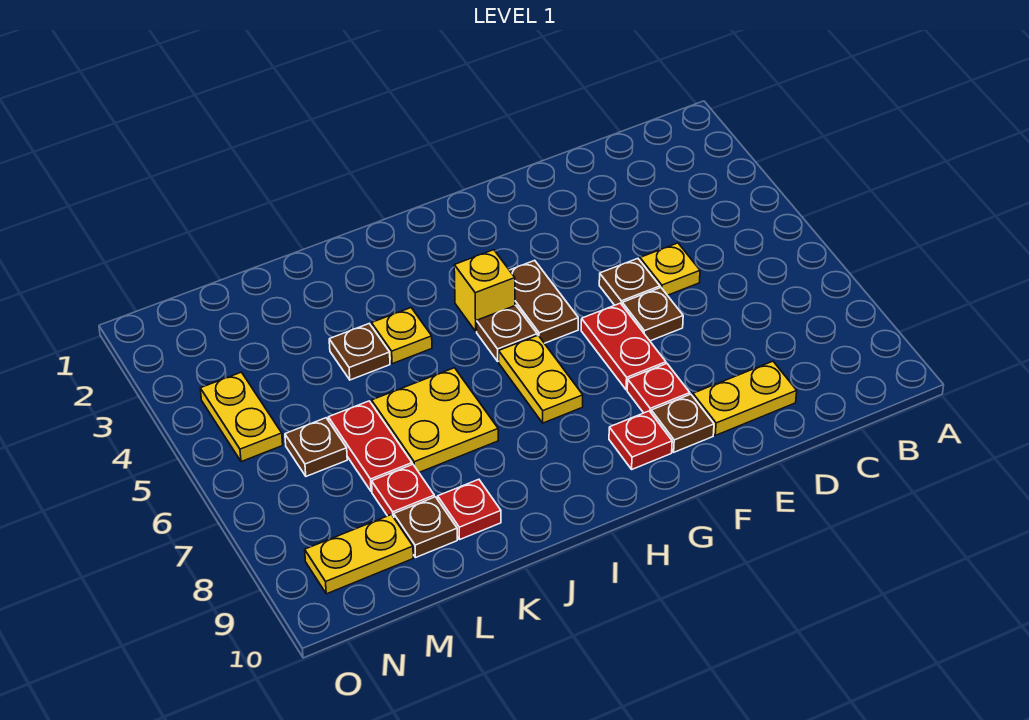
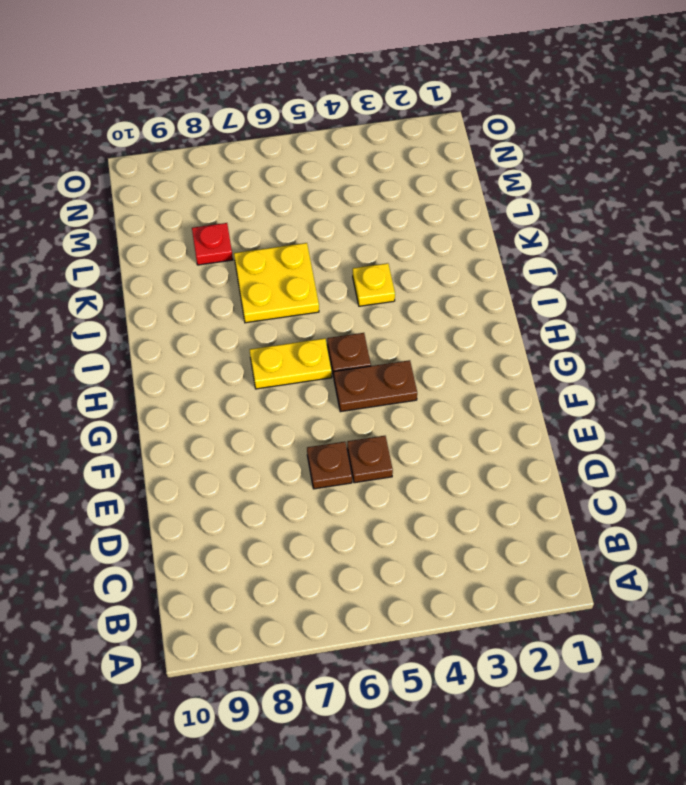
none -> yellow plate D5 level 1
none -> yellow plate D9:E9 level 1
none -> red plate F6:F7 level 1

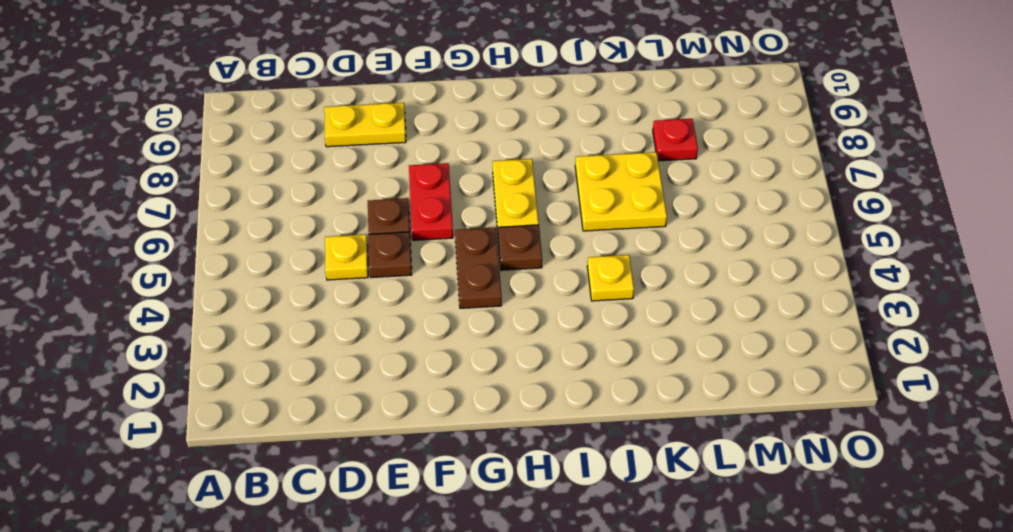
none -> red plate F8 level 1
none -> brown plate F9 level 1
none -> red plate G9 level 1

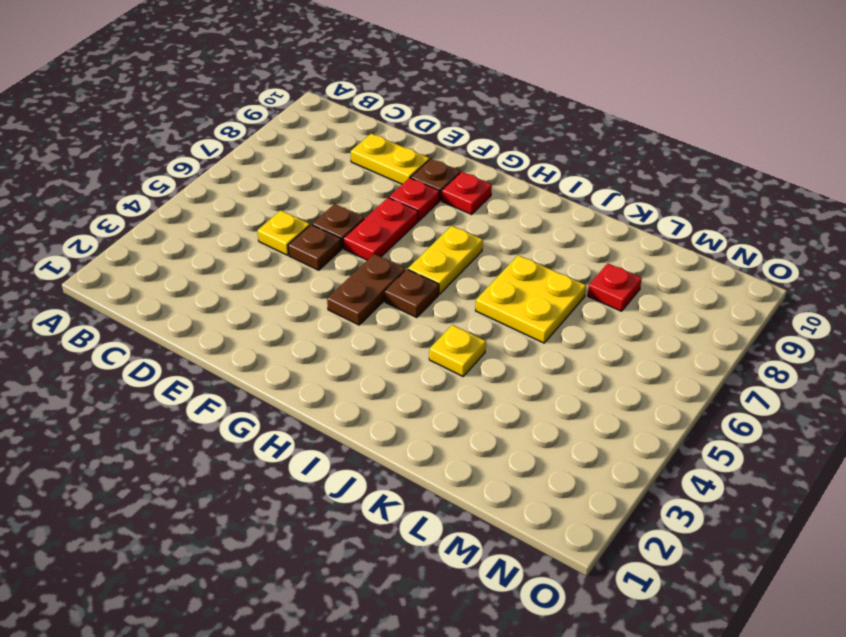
none -> yellow brick H4 level 1
none -> brown plate K4 level 1
none -> red plate K9 level 1

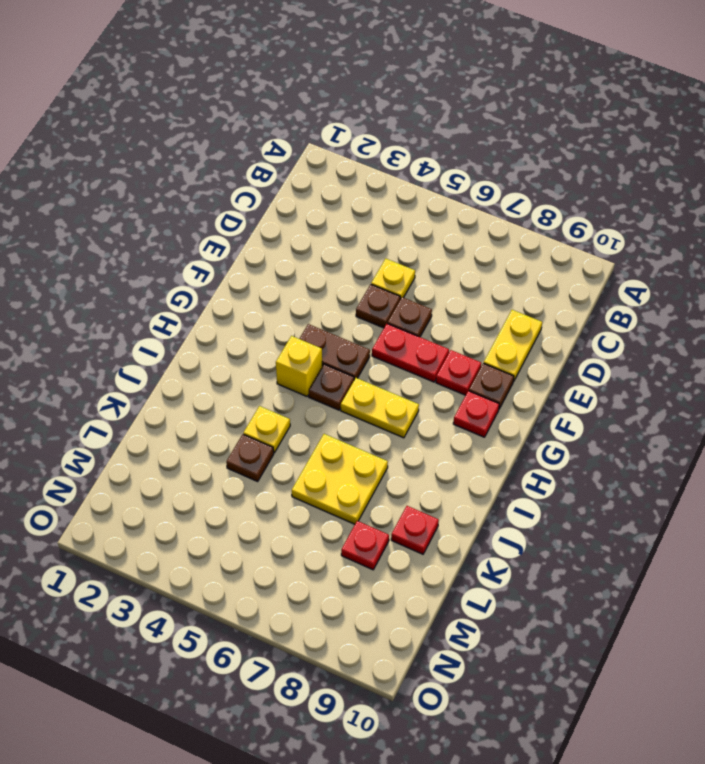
none -> red plate L6:L7 level 1
none -> brown plate L9 level 1
none -> brown plate M6 level 1

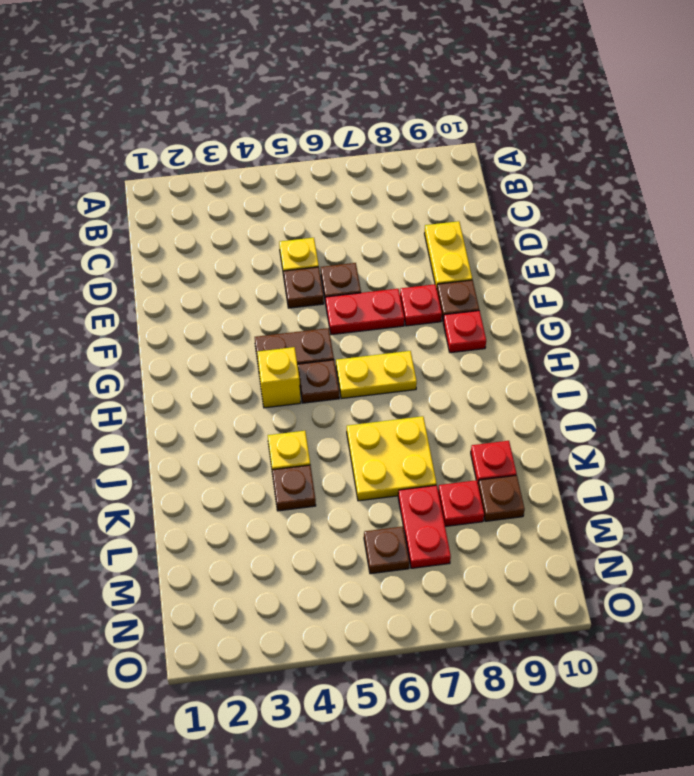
red plate L7:M7 level 1 -> red plate L6:L7 level 1
none -> yellow plate M9:N9 level 1
none -> yellow plate N4:N5 level 1

